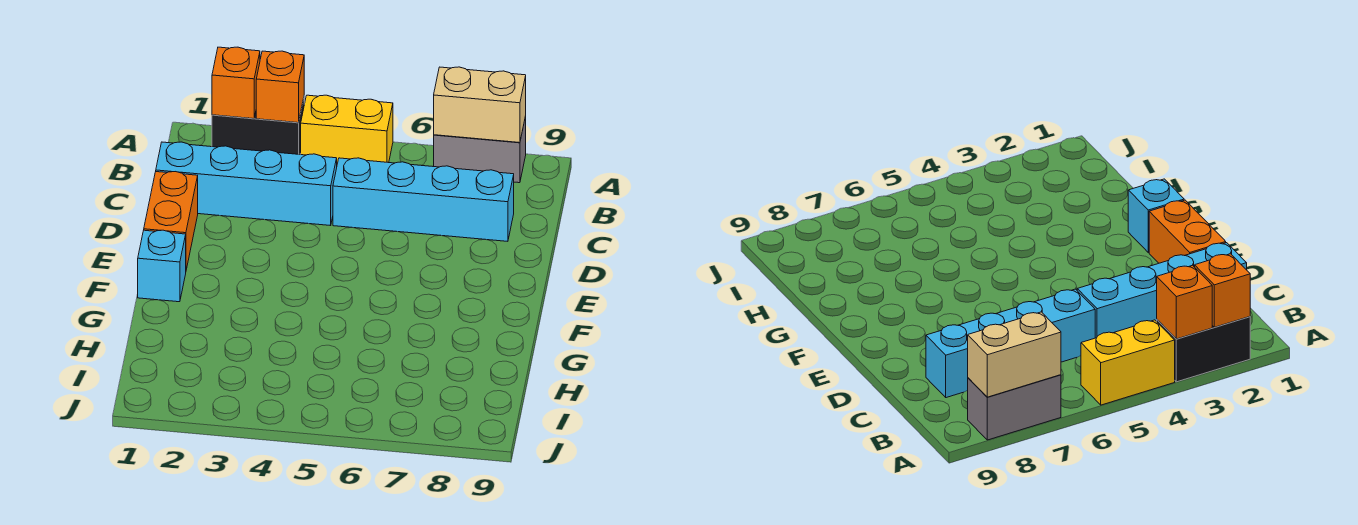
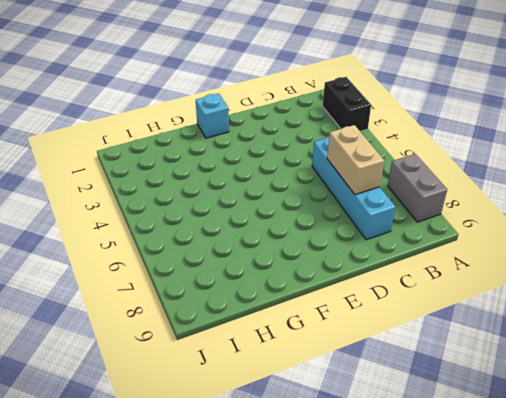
tan brick C6:C7 level 2 -> tan brick A7:A8 level 2
none -> yellow brick A4:A5 level 1
none -> cyan brick C1:C4 level 1

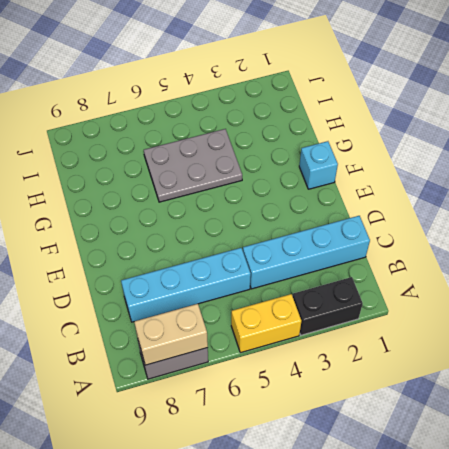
grey plate G4:H6 level 1 -> none
none -> orange brick D1:E1 level 1
none -> orange brick A2 level 2

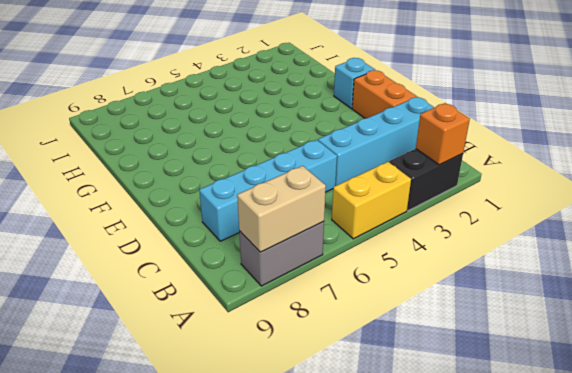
none -> orange brick A3 level 2

